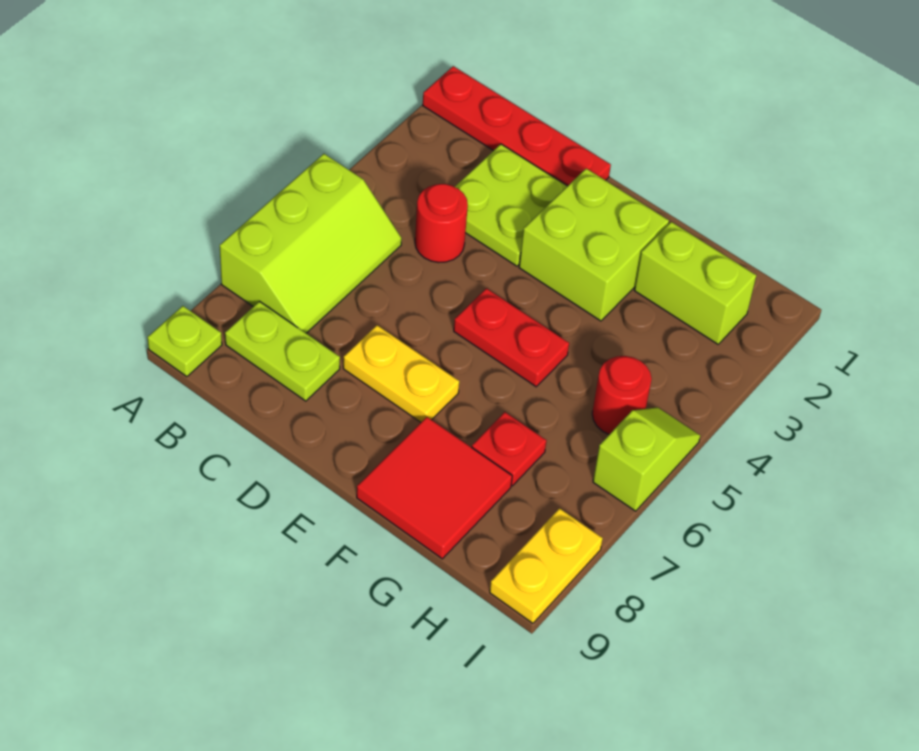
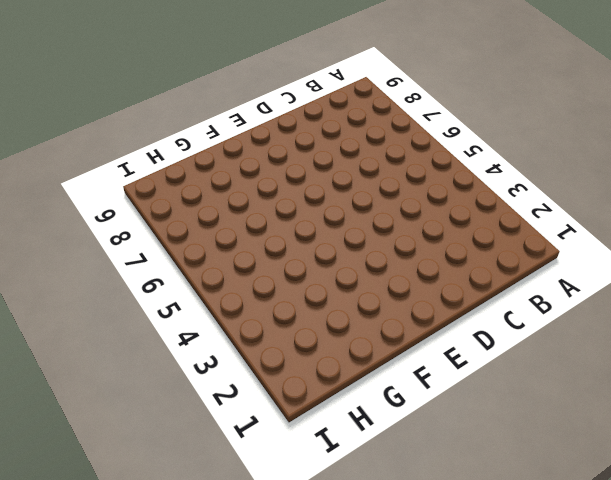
none -> red plate A1:D1 level 1
none -> lime slope A5:B7 level 1 top A
none -> lime plate A9 level 1

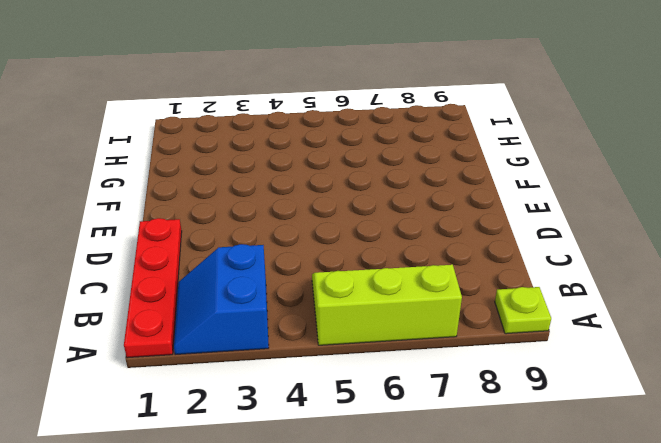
blue slope A2:B3 level 1 top 3 -> none
none -> lime plate B8:C8 level 1
none -> lime plate C2:D3 level 1
none -> red round brick C4 level 1

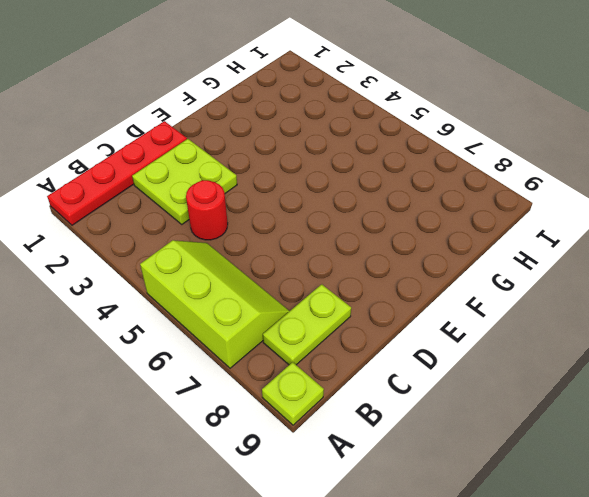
none -> yellow plate D7:E7 level 1
none -> lime brick E2:F3 level 1
none -> red plate E5:F5 level 1

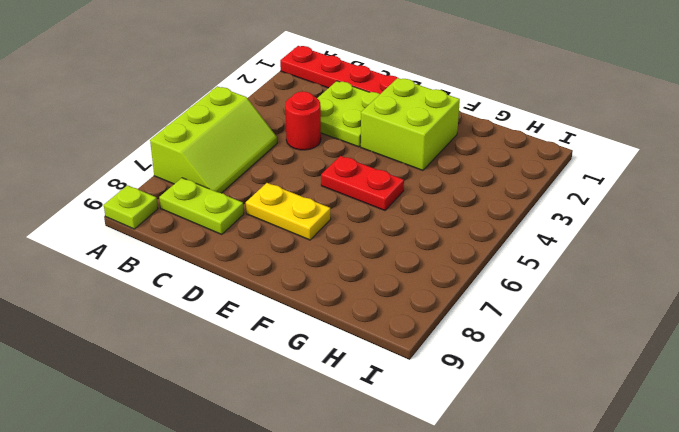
none -> red tile F8:G9 level 1
none -> lime brick G2:H2 level 1
none -> red plate G7 level 1

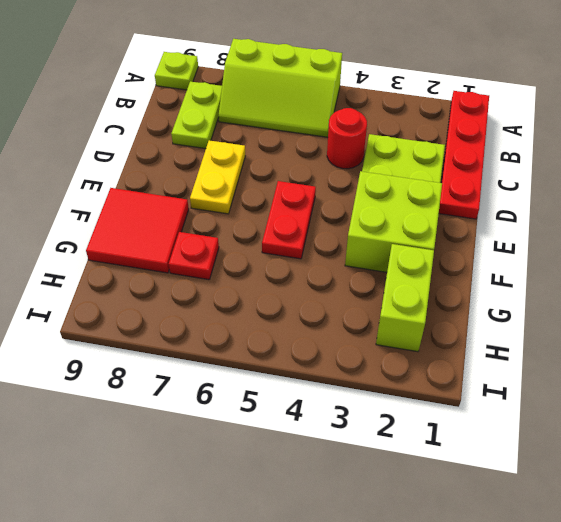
none -> red round brick H5 level 1
none -> lime slope I5:I6 level 1 top 6
none -> yellow plate I8:I9 level 1

